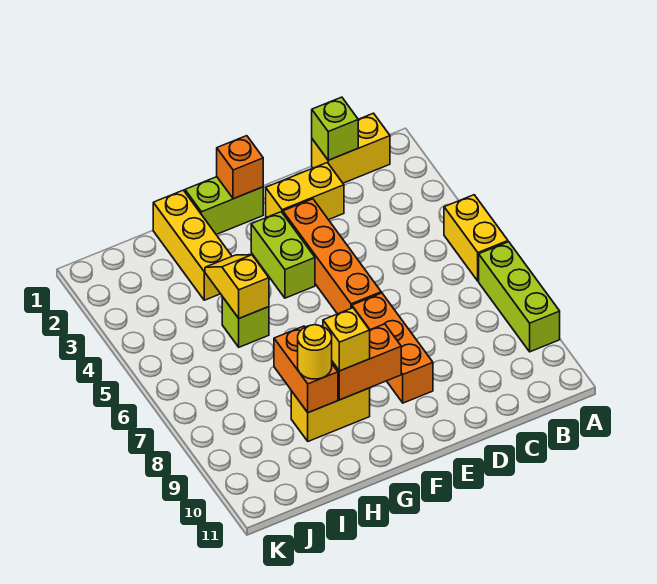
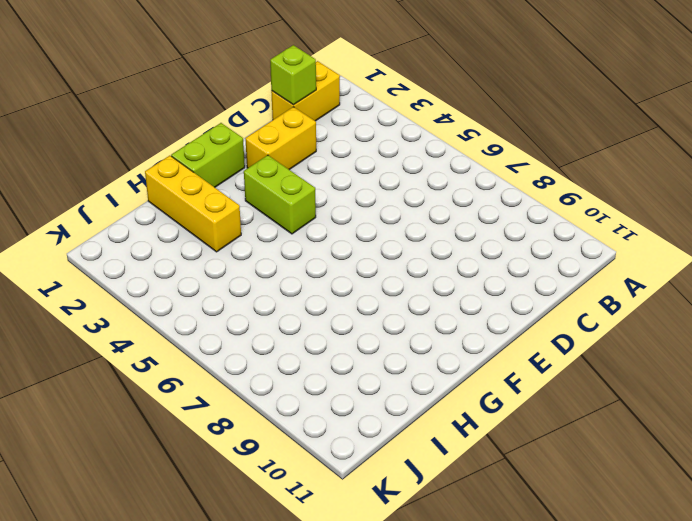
none -> yellow brick A5:A6 level 1
none -> lime brick A7:A9 level 1
none -> orange brick E3:E6 level 1

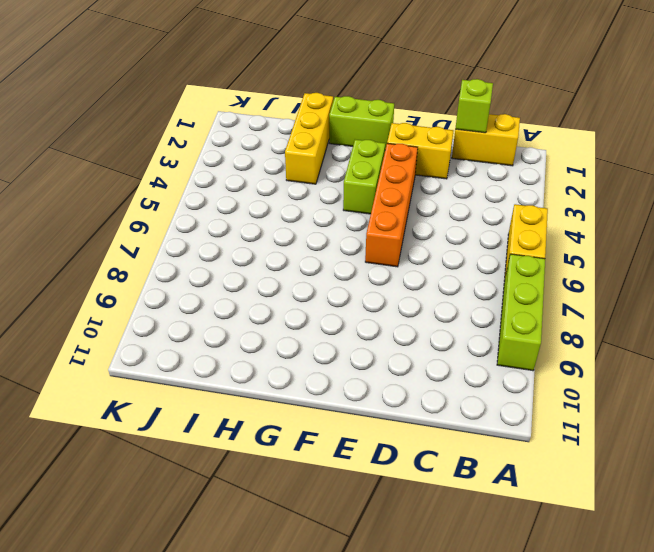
none -> orange brick E7:E9 level 1
none -> yellow brick G9:H9 level 1
none -> lime brick H5 level 1

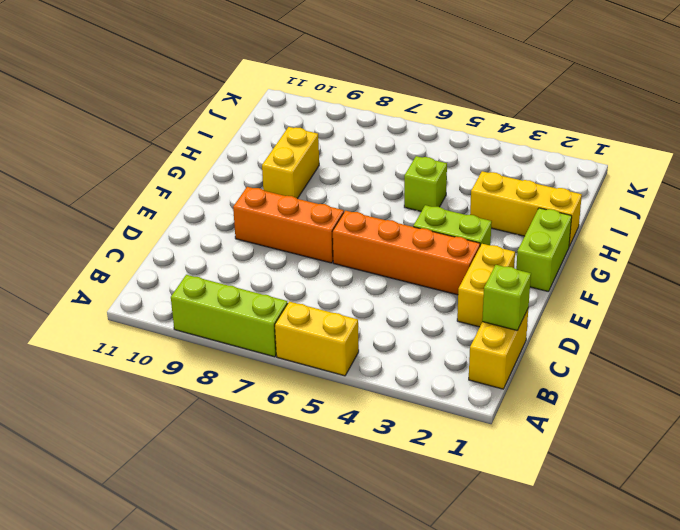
none -> orange brick F1 level 2
none -> orange brick F9:G9 level 2
none -> yellow slope H4:H5 level 2 top 5

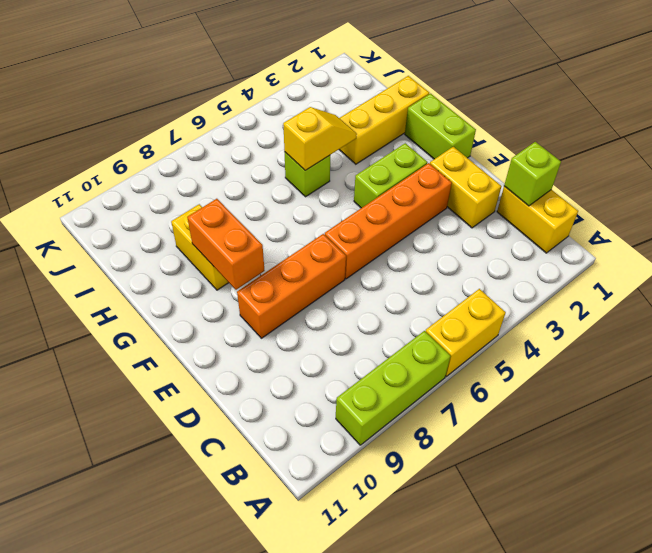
none -> orange brick F1 level 2
none -> orange brick H8:H9 level 2
none -> yellow brick G9 level 3

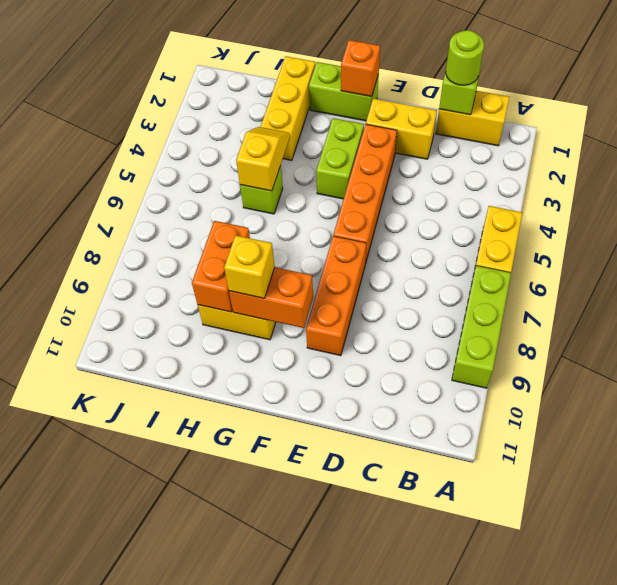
lime round brick C1 level 3 -> none
none -> yellow round brick H9 level 3

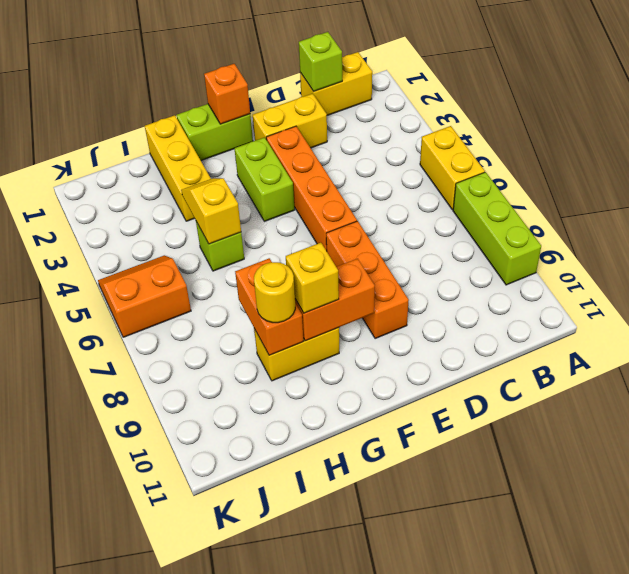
orange slope J5:K6 level 1 top 6 -> none

